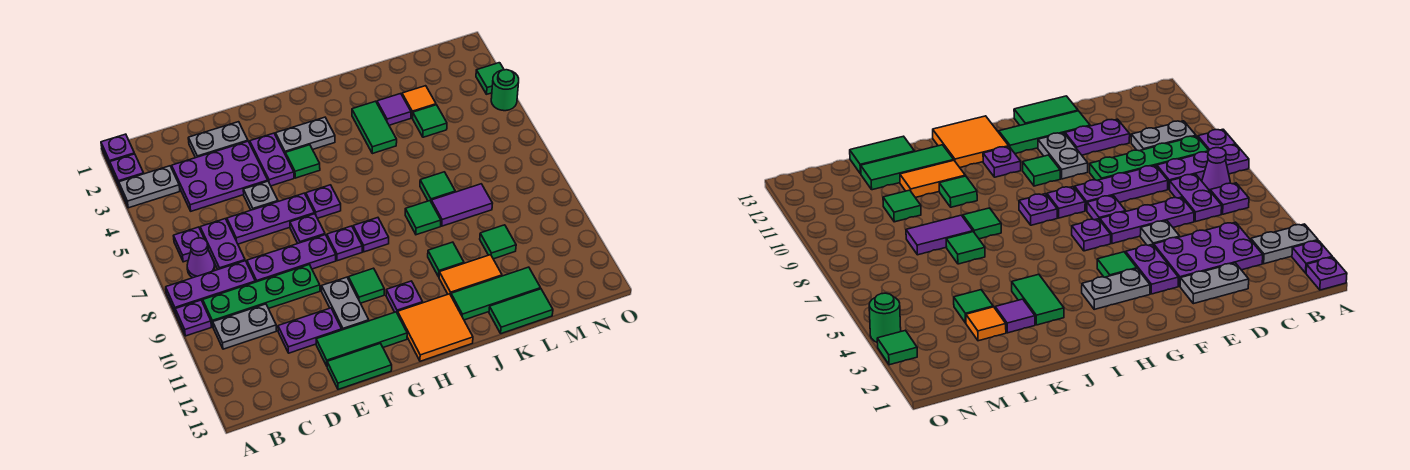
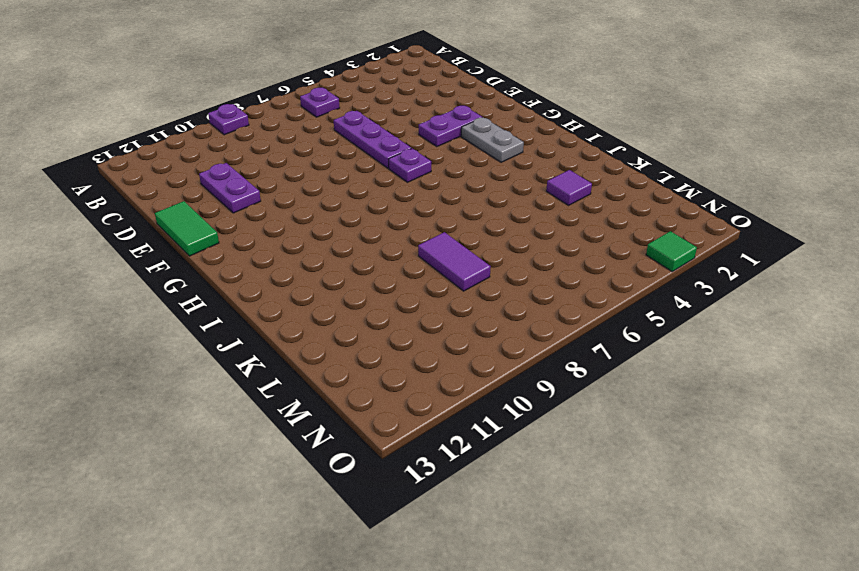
none -> purple plate A1 level 1
none -> purple plate A2 level 1
none -> grey plate A3:B3 level 1
none -> purple plate A8:C8 level 1

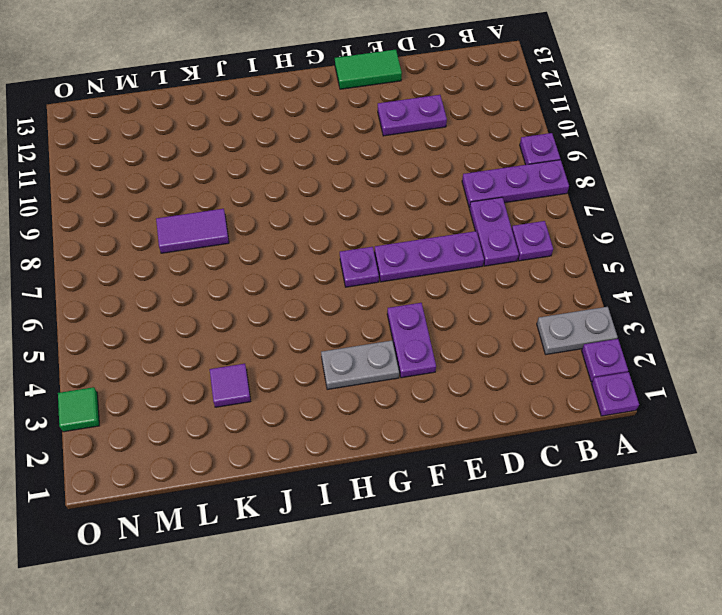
none -> purple cone B7 level 1
none -> green plate B9:E9 level 1
none -> grey plate B10:C10 level 1
none -> purple plate C3:E4 level 1

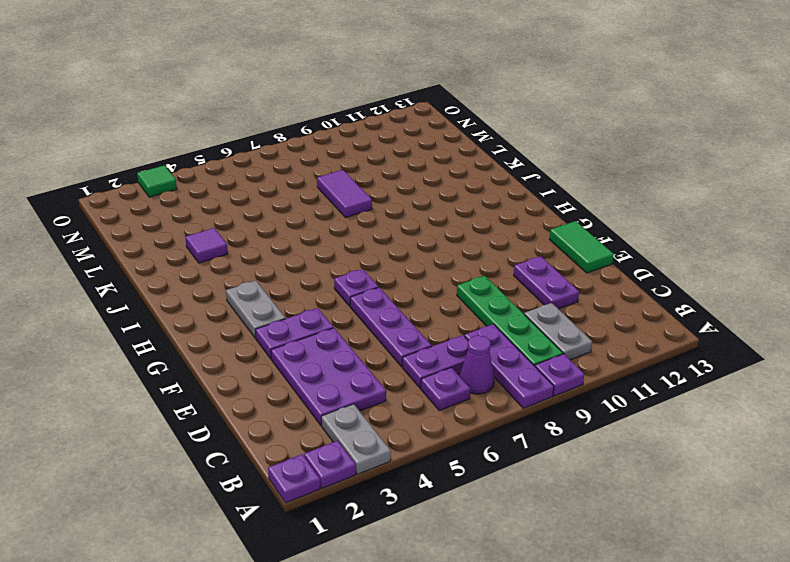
none -> grey plate D2:E2 level 1
none -> purple plate D8:F8 level 1
none -> grey plate E5 level 1
none -> green tile E12:G12 level 1

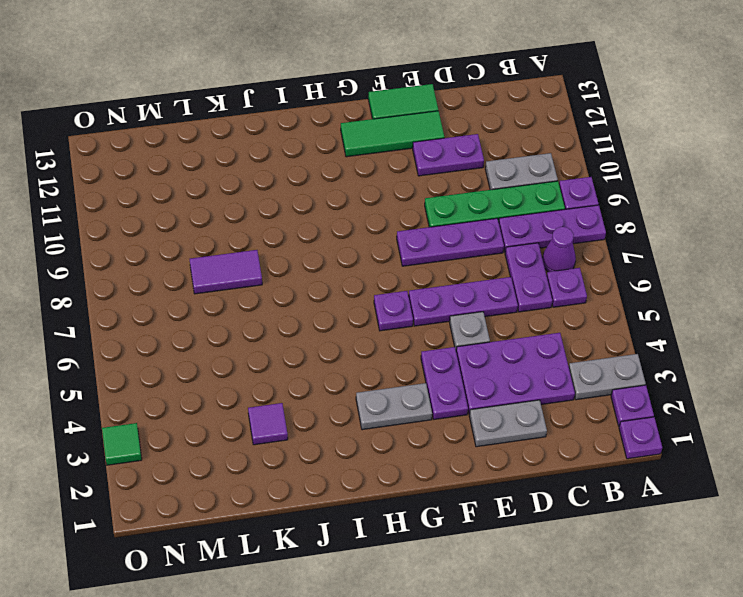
none -> purple plate F7 level 1
none -> grey plate F10:F11 level 1
none -> green tile G4 level 1
none -> purple plate G8 level 1

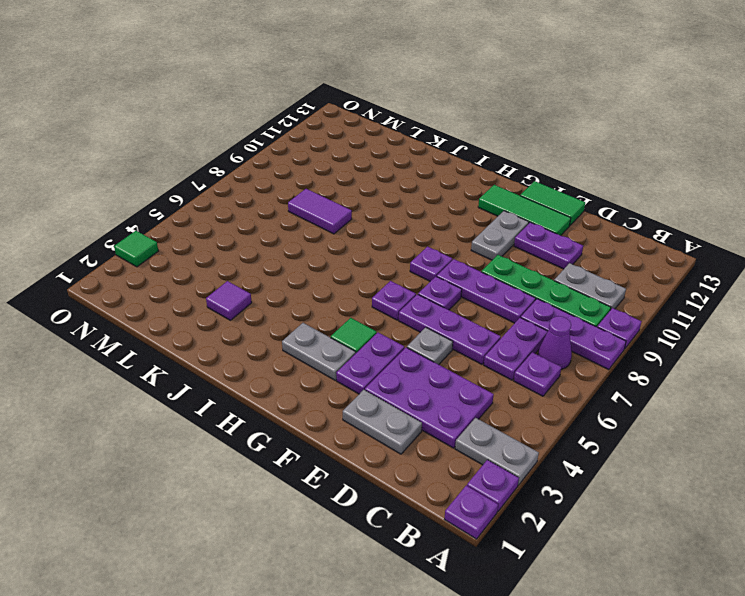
none -> green tile G10 level 1
none -> purple plate H8 level 1
none -> purple plate H11 level 1
none -> orange tile H12:I13 level 1

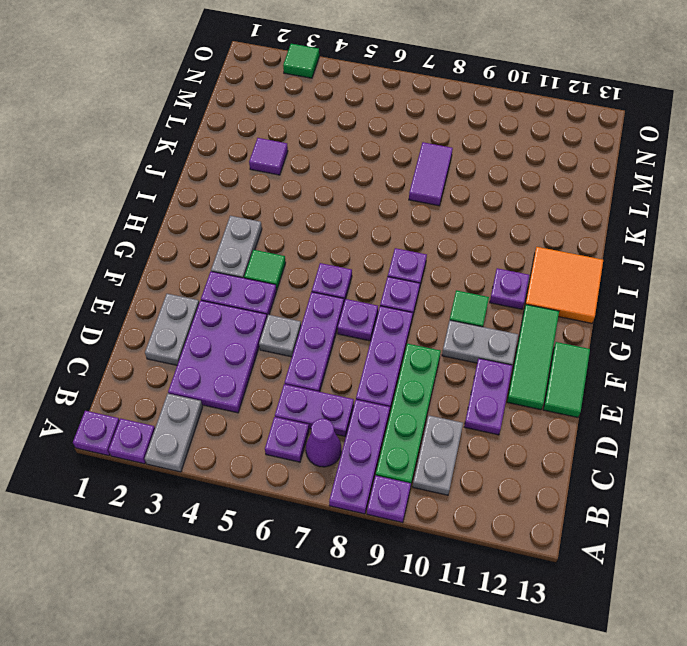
none -> green tile J3:J4 level 1
none -> green tile J8 level 1
none -> green tile J10 level 1
none -> orange tile J11:K11 level 1

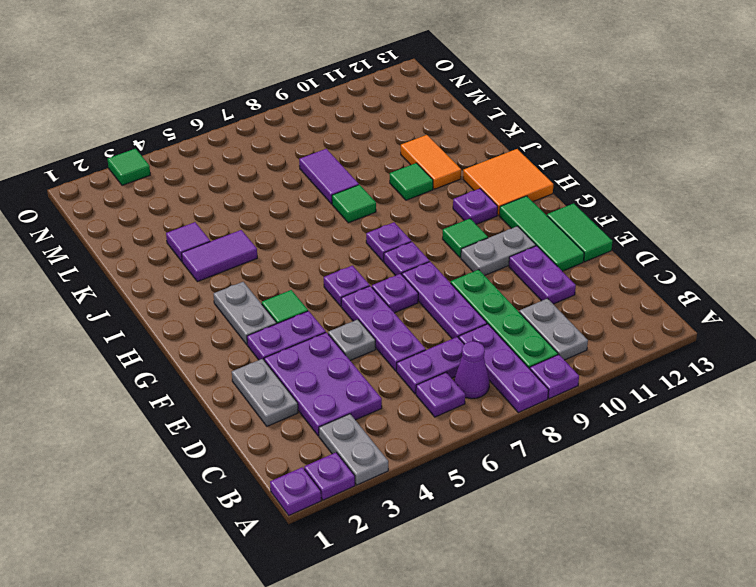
purple tile J3:J4 level 1 -> green tile J3:J4 level 1
none -> green tile J12:L12 level 1
none -> green tile K7 level 1
none -> green tile K13:L13 level 1
none -> orange tile L3 level 1

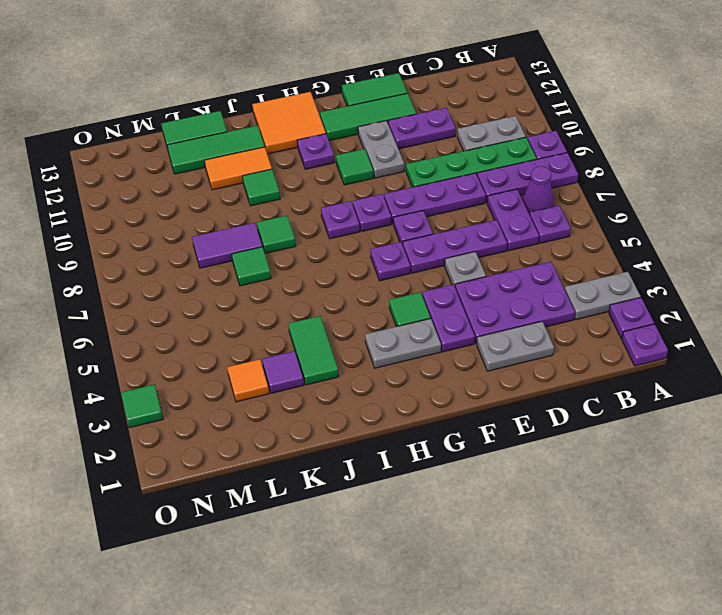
none -> green tile L4 level 1
none -> green tile L10 level 1
none -> green round brick O4 level 1

